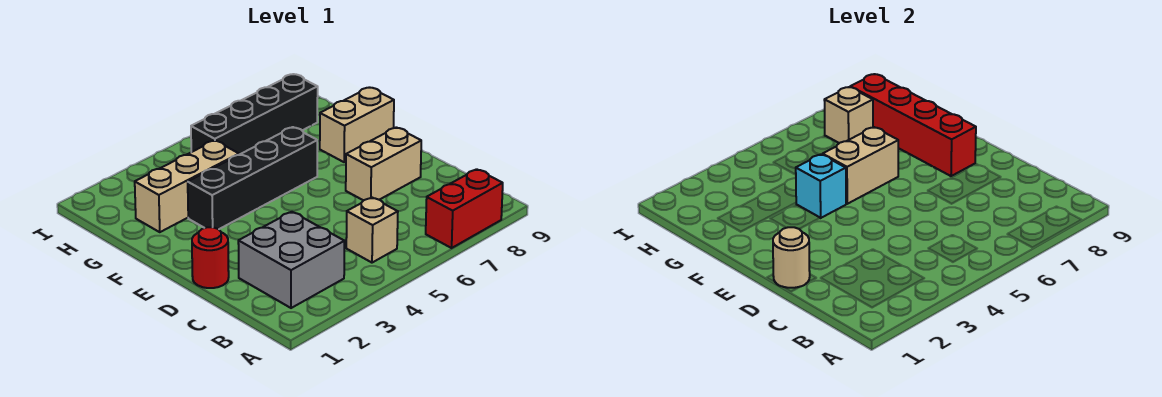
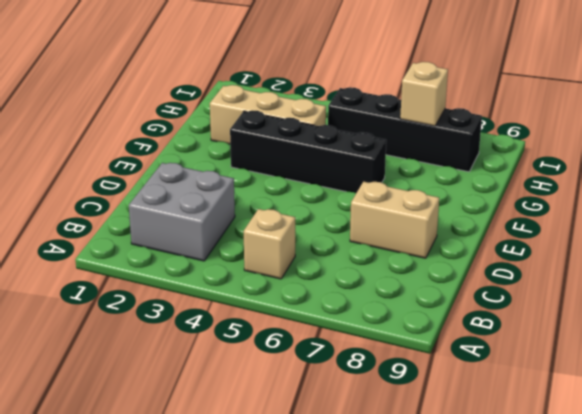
none -> red brick A7:A8 level 1
none -> red round brick D1 level 1
none -> tan brick F8:F9 level 1

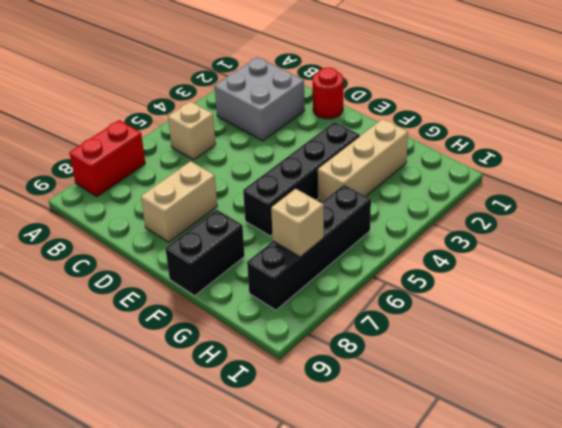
black brick F8:F9 level 1 -> tan brick F8:F9 level 1
none -> tan round brick D1 level 2
none -> red brick E8:H8 level 2
none -> cyan brick F4 level 2

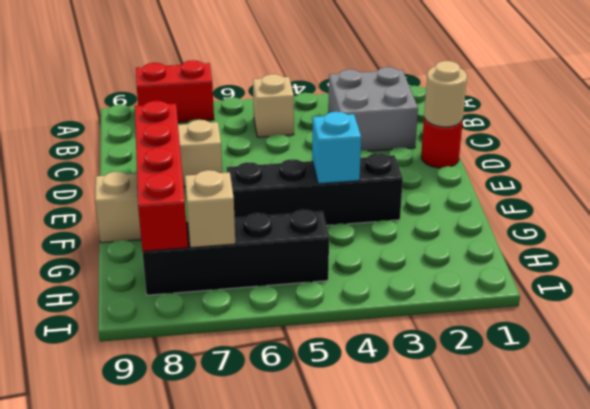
none -> tan brick G2:G4 level 1
none -> tan brick F5:F6 level 2

